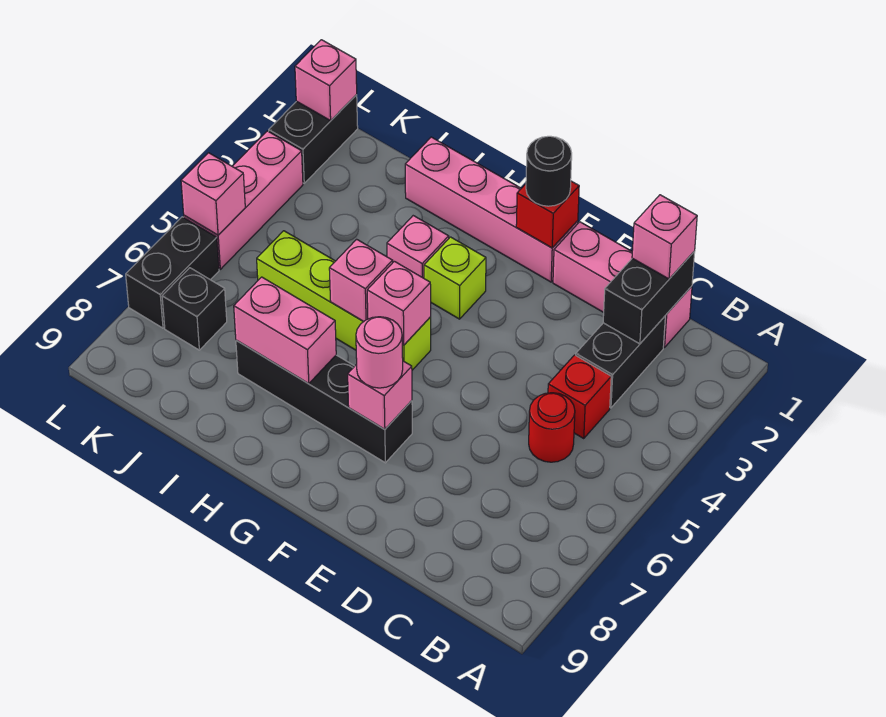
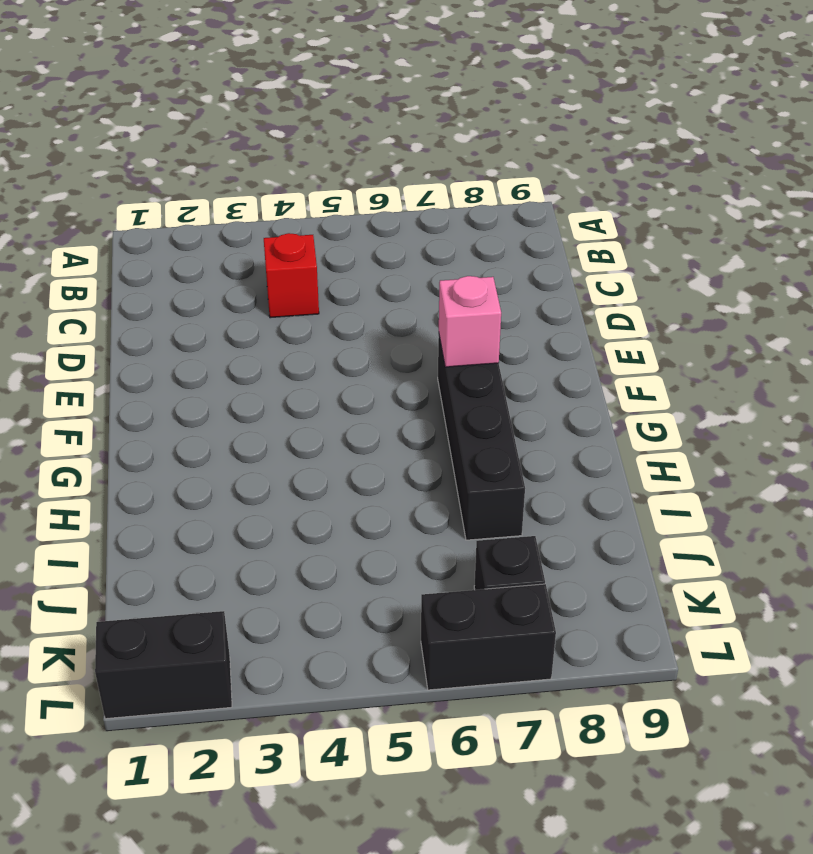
none -> pink brick C1:E1 level 1
none -> black brick C2:C3 level 1
none -> red round brick C5 level 1

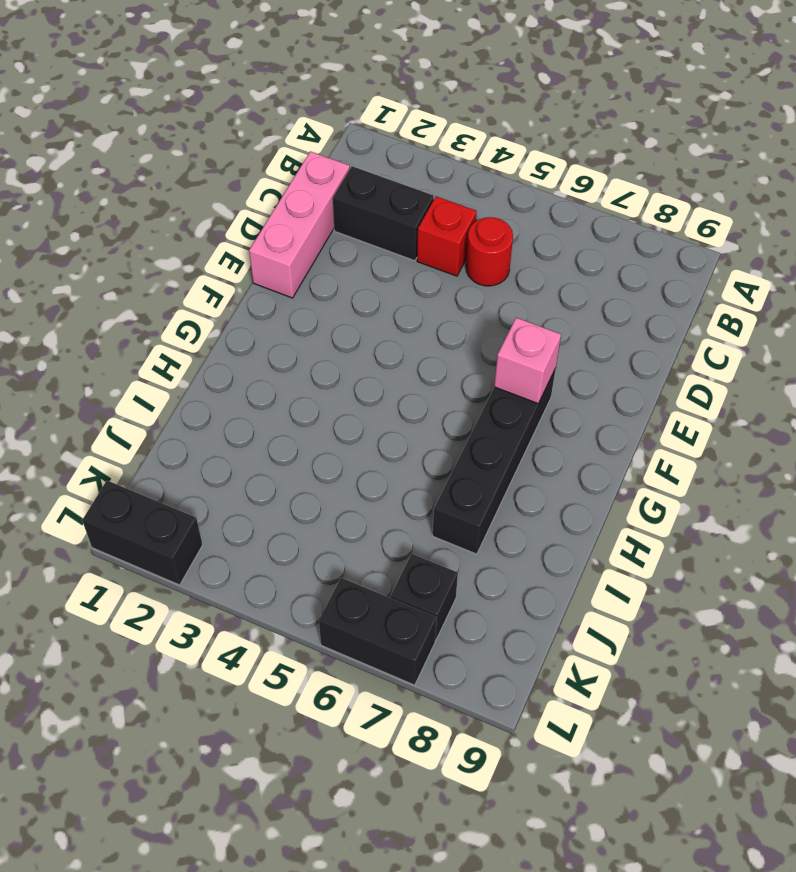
none -> pink brick F1:I1 level 1
none -> lime brick G3 level 1
none -> lime brick G5:J5 level 1

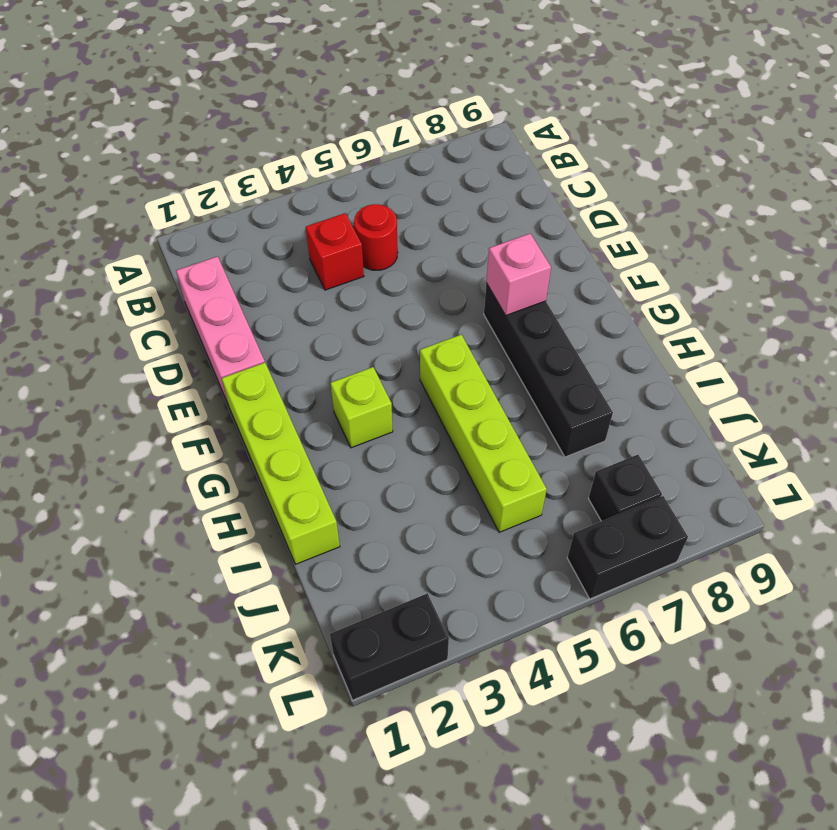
lime brick F1:I1 level 1 -> pink brick F1:I1 level 1
none -> black brick C2:C3 level 1
none -> pink brick H3 level 1
none -> pink brick L3:L5 level 1

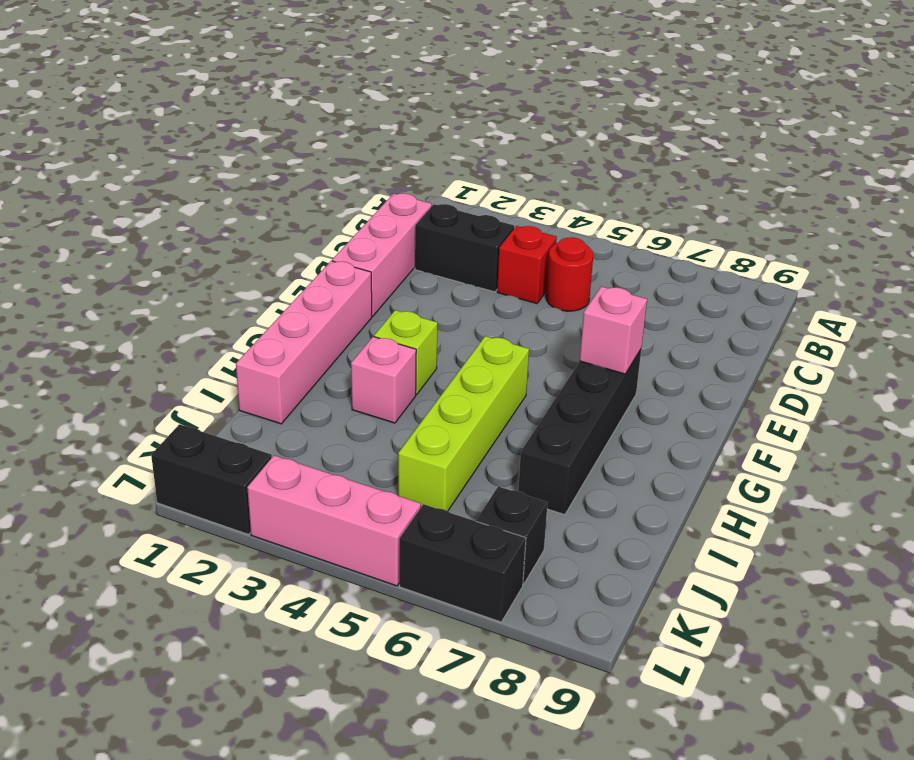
none -> black brick C1:C2 level 2
none -> red brick F1 level 2
none -> pink brick G5 level 2

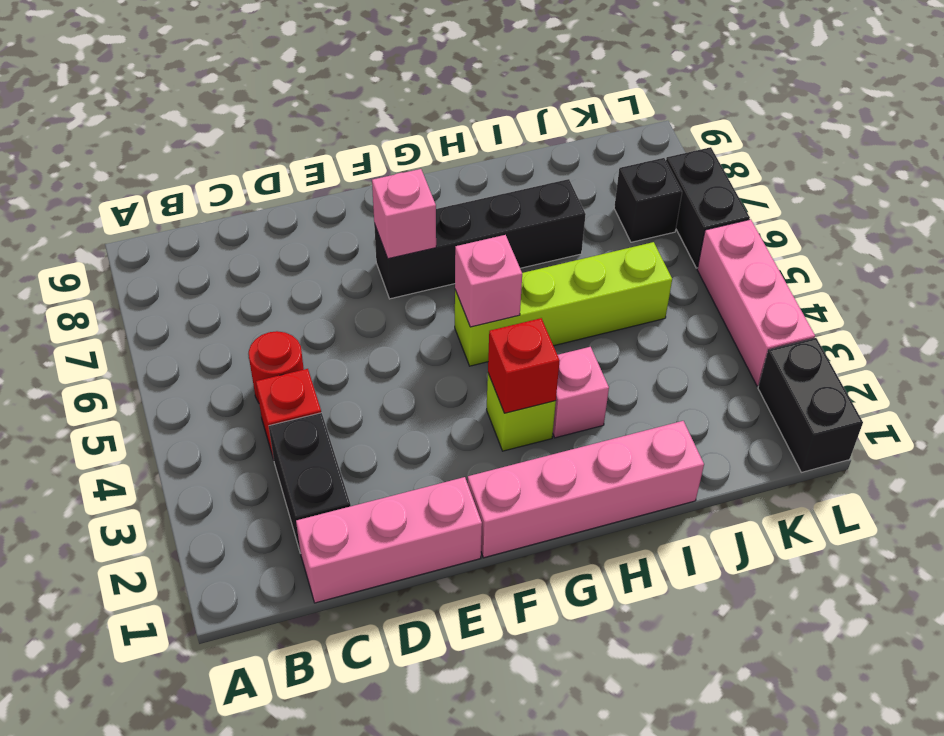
red brick G3 level 2 -> red brick F1 level 2
none -> black brick C1:C2 level 2
none -> pink brick H5 level 2
none -> pink brick H7:I7 level 2

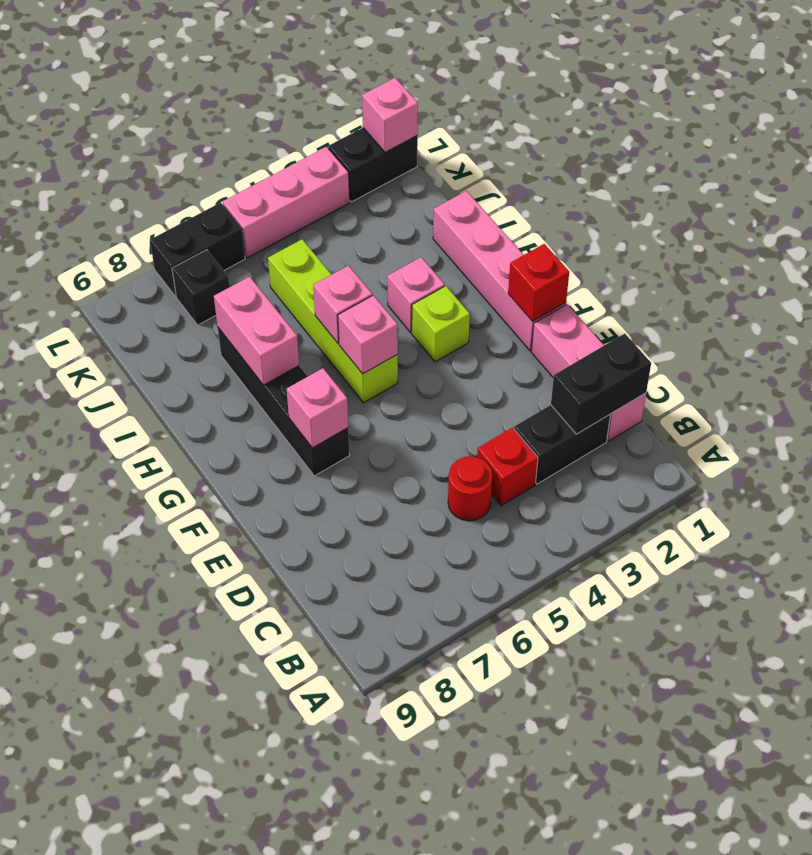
none -> pink brick L5 level 2
none -> pink brick C1 level 3
none -> black round brick F1 level 3

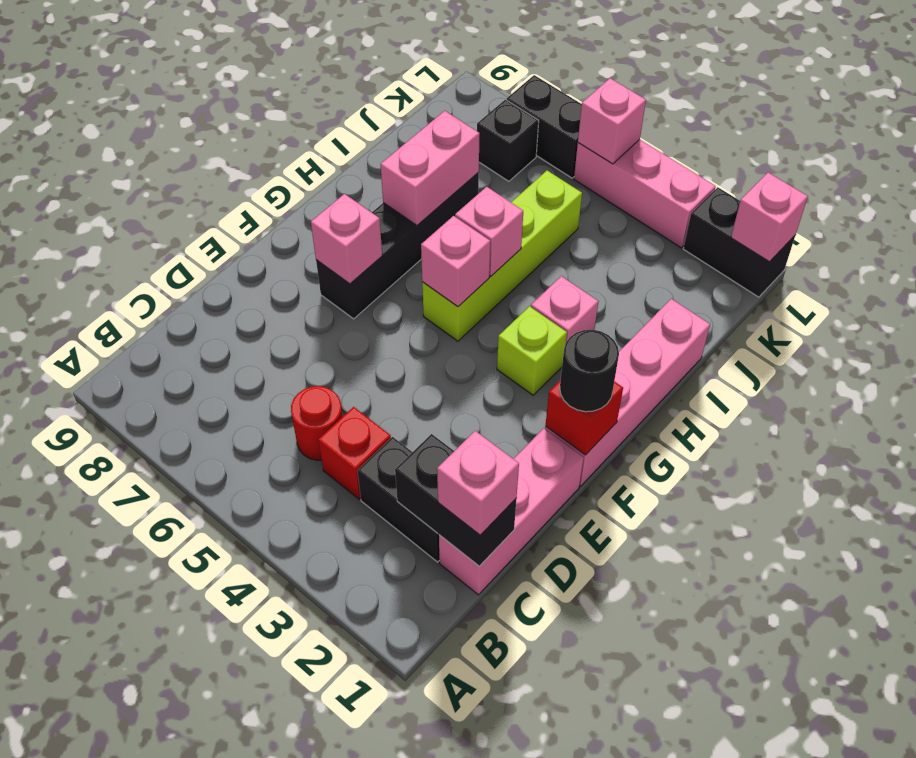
none -> pink round brick F7 level 3

